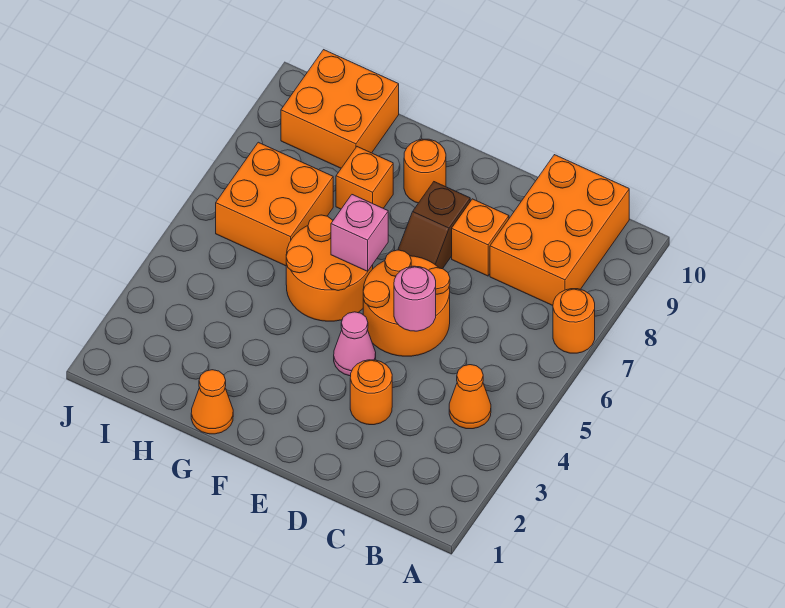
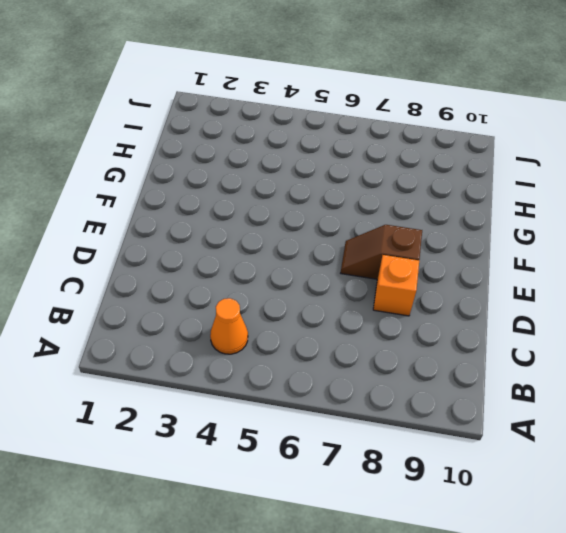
none -> orange round brick A7 level 1
none -> orange brick B8:C10 level 1
none -> orange round brick D3 level 1

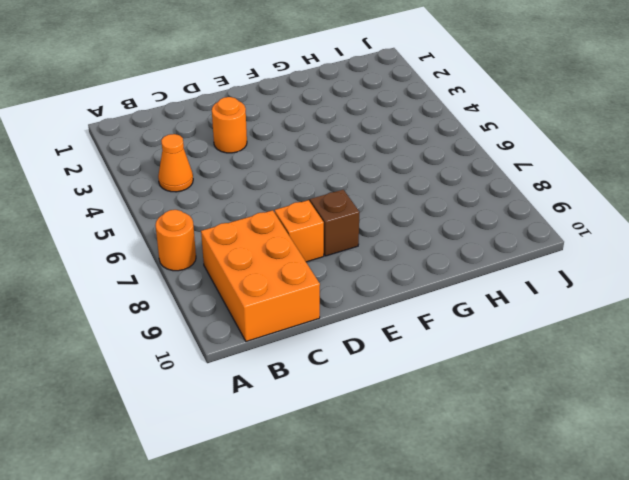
none -> orange round brick D5:E6 level 1
none -> pink cone E4 level 1
none -> orange round brick F5:G6 level 1

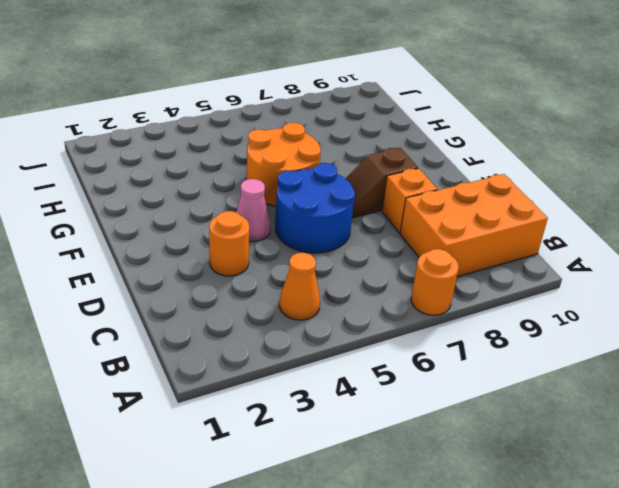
blue round brick D5:E6 level 1 -> orange round brick D5:E6 level 1
none -> orange round brick F9 level 1
none -> orange cone G1 level 1
none -> orange brick G8 level 1

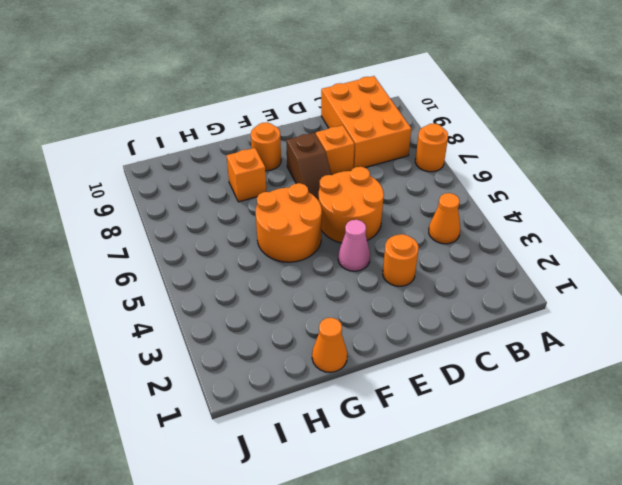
none -> orange brick H6:I7 level 1
none -> orange brick H9:I10 level 1
none -> pink round brick D5 level 2

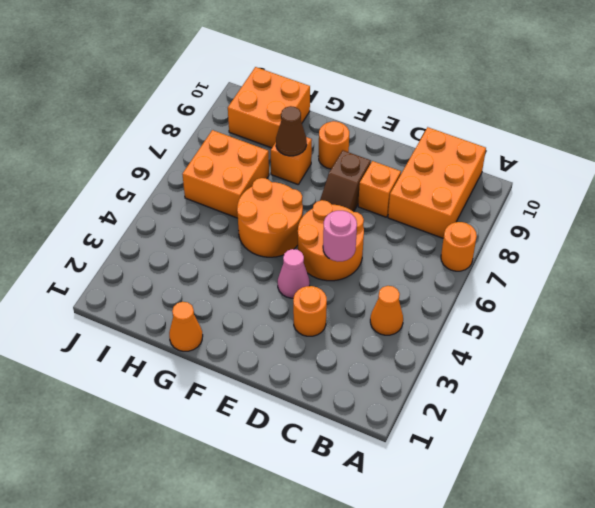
brown cone G8 level 2 -> none
none -> pink brick F6 level 2

